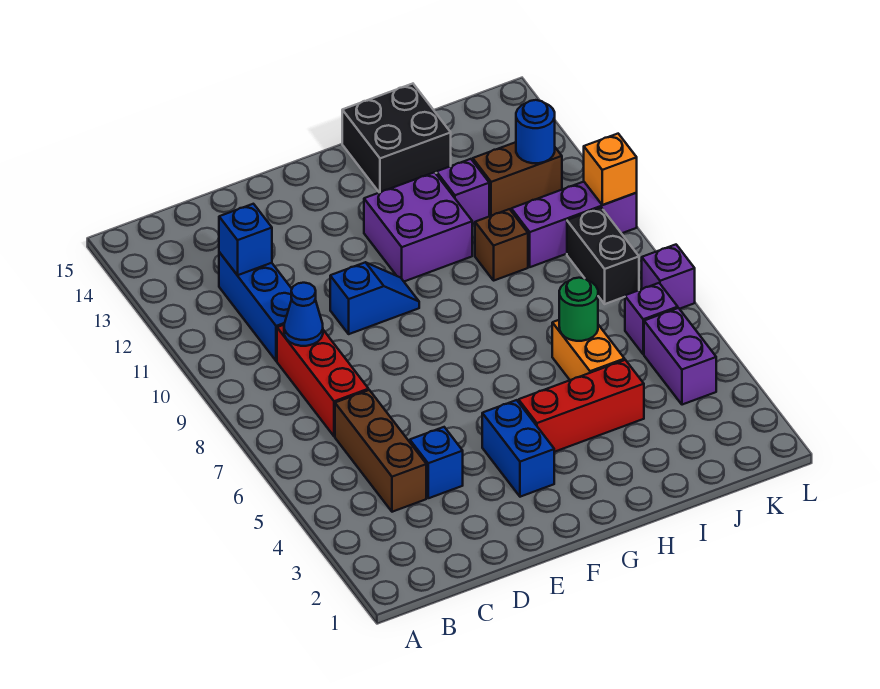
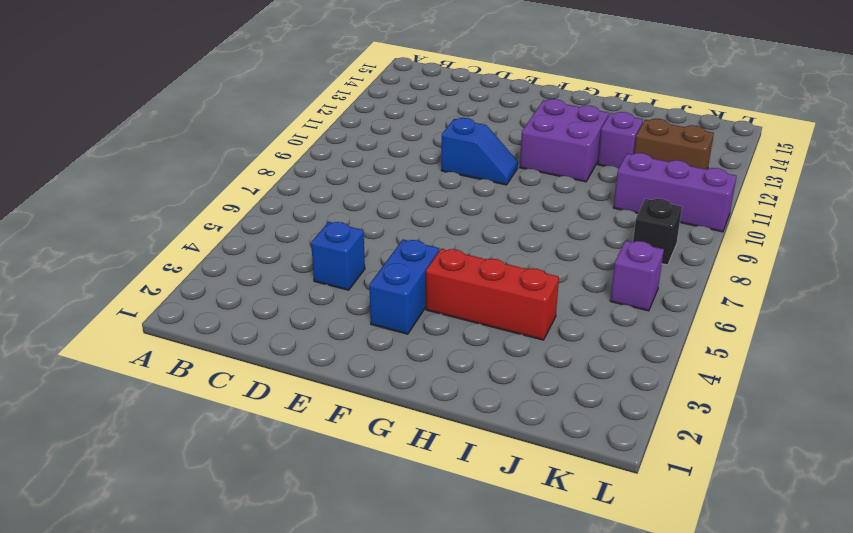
black brick K8 level 1 -> black brick K8:K9 level 1
none -> brown brick C4:C6 level 1
none -> red brick C7:C9 level 1
none -> blue brick C10:C12 level 1

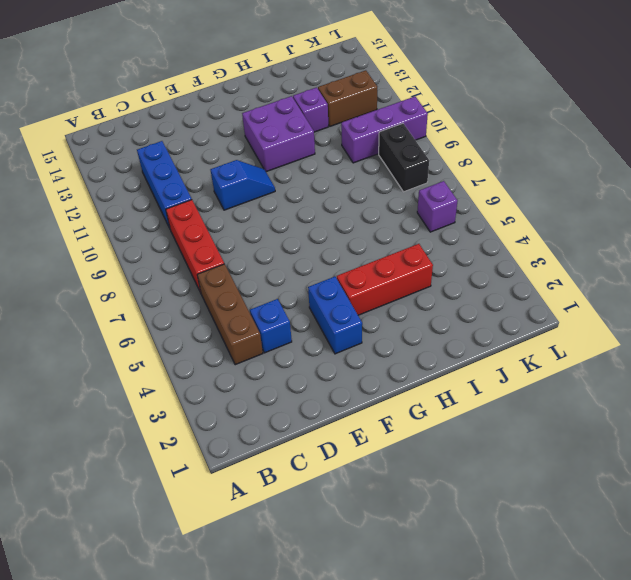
none -> black brick H14:I15 level 1
none -> orange brick I5:I6 level 1
none -> brown brick I10 level 1

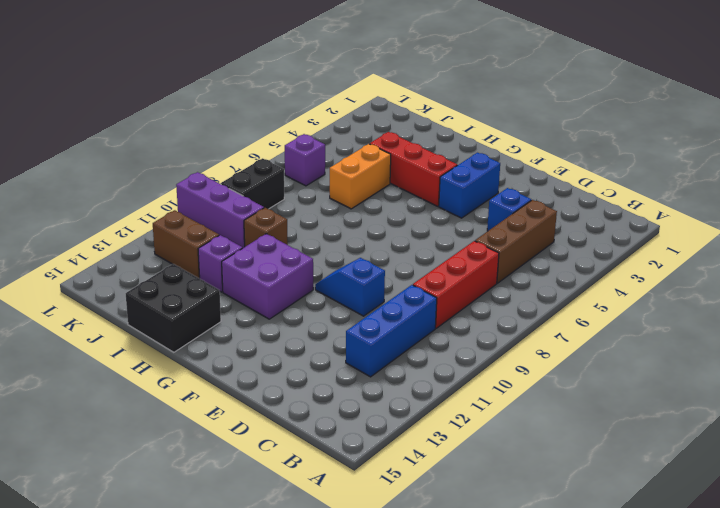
none -> purple brick K4:K5 level 1
none -> purple brick L7 level 1
none -> blue cone C9 level 2

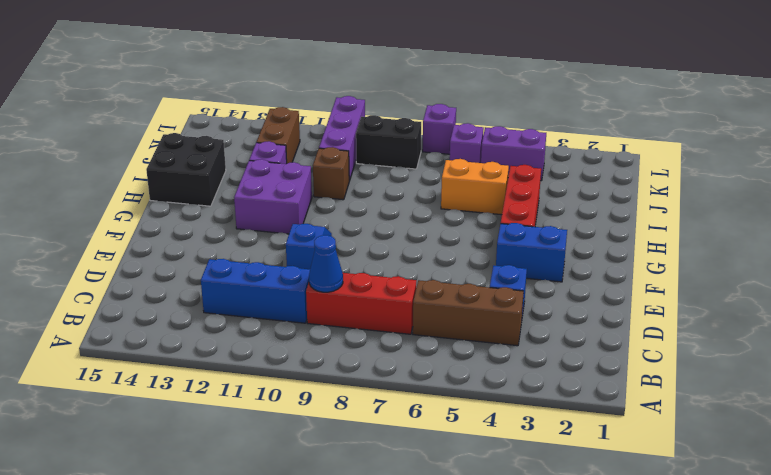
none -> blue brick C12 level 2
none -> green round brick I6 level 2
none -> blue round brick K12 level 2

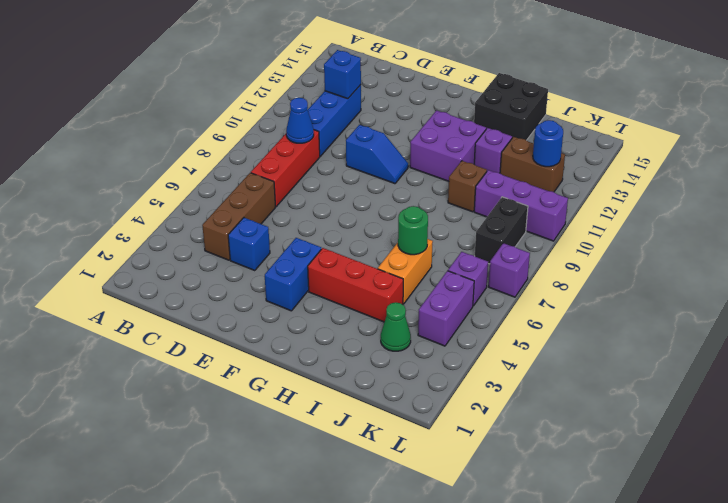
green cone J3 level 1 -> none
none -> orange brick L10 level 2

